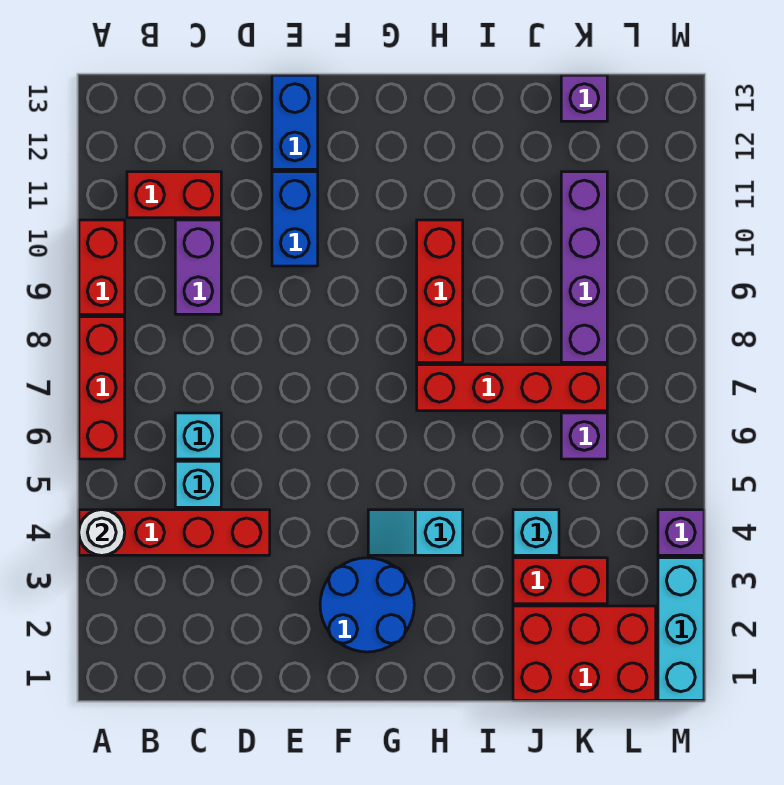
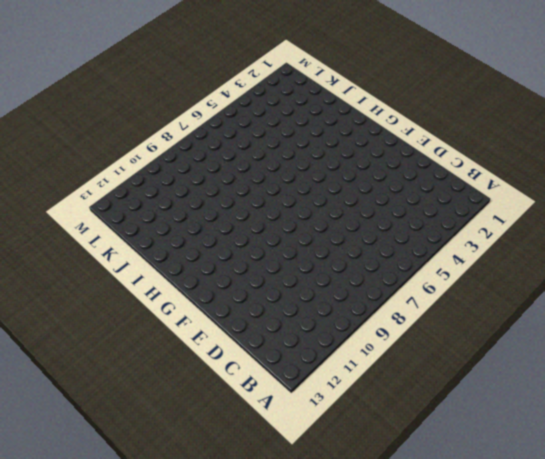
none -> red brick A4:D4 level 1
none -> red brick A6:A8 level 1
none -> red brick A9:A10 level 1

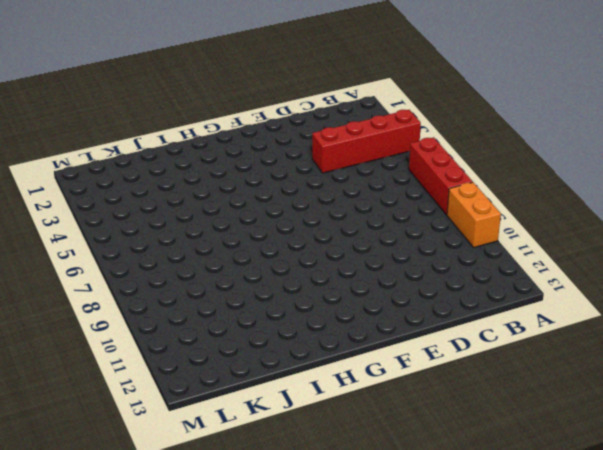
orange brick A9:A10 level 1 -> red brick A9:A10 level 1
none -> red brick B11:C11 level 1
none -> cyan brick C5 level 1
none -> cyan brick C6 level 1

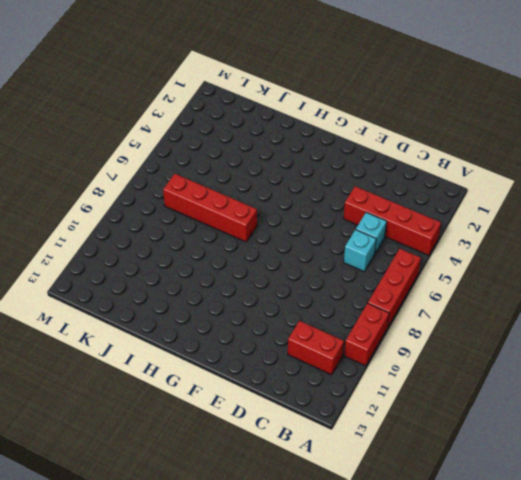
none -> purple brick C9:C10 level 1
none -> blue brick E10:E11 level 1
none -> blue brick E12:E13 level 1

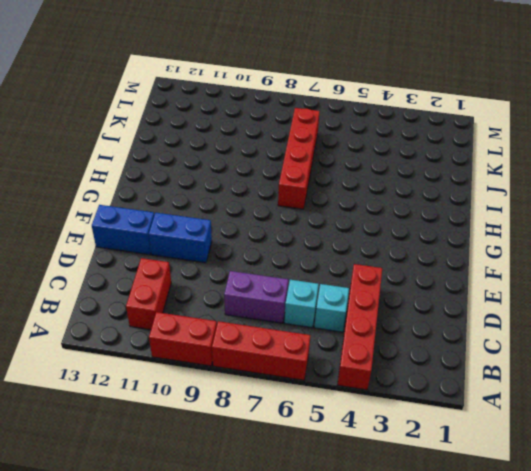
purple brick C7:C8 level 1 -> purple brick C9:C10 level 1
none -> blue round brick F2:G3 level 1
none -> cyan slope G4:H4 level 1 top H
none -> red brick H8:H10 level 1

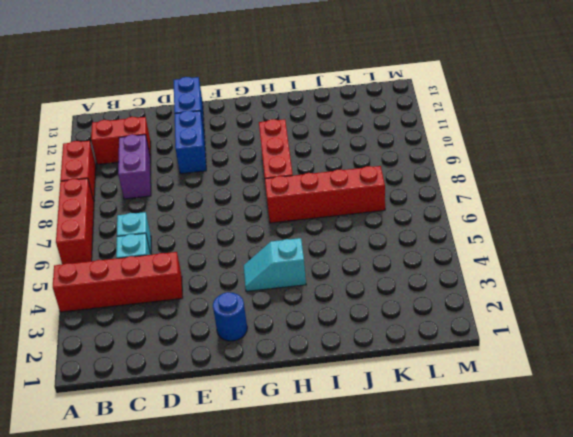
blue round brick F2 level 1 -> blue round brick F2:G3 level 1
none -> red brick J1:L2 level 1
none -> red brick J3:K3 level 1
none -> cyan brick J4 level 1

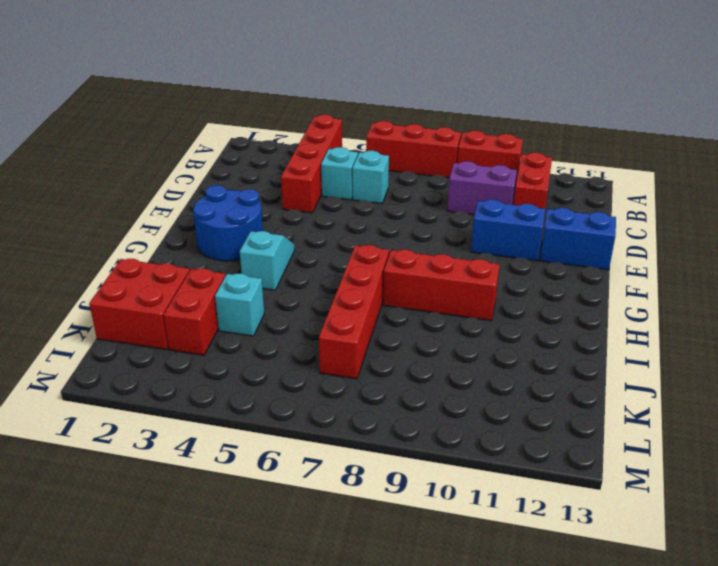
red brick J1:K2 level 1 -> red brick J1:L2 level 1
none -> purple brick K6 level 1
none -> purple brick K8:K11 level 1
none -> purple brick K13 level 1

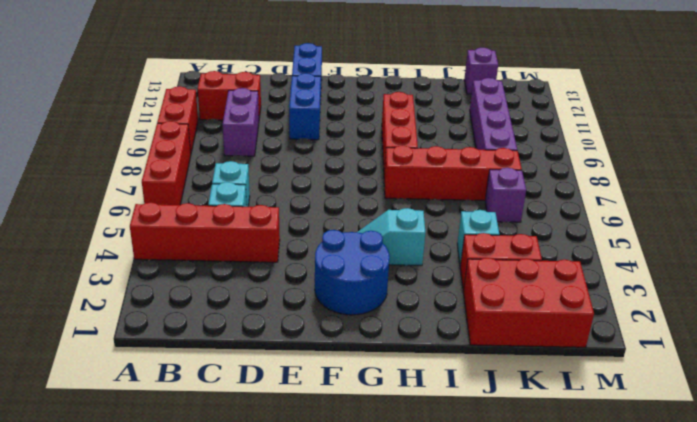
none -> cyan brick M1:M3 level 1
none -> purple brick M4 level 1
none -> white round brick A4 level 2

